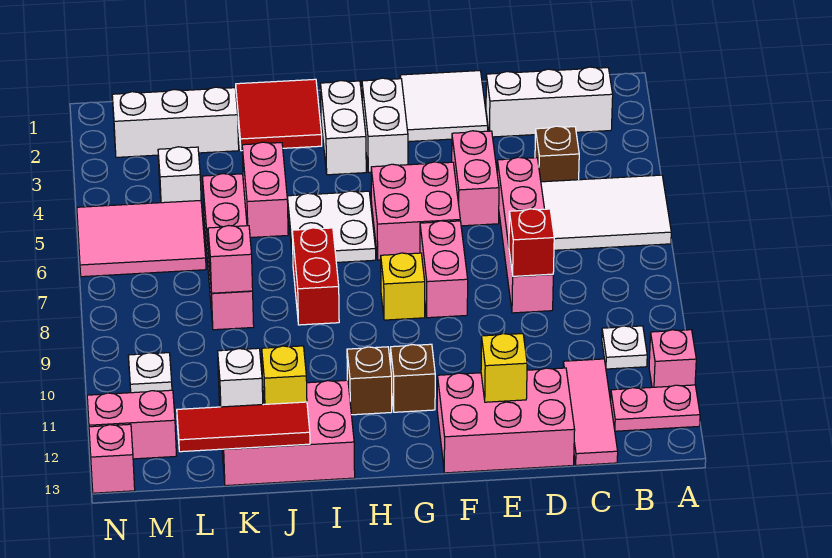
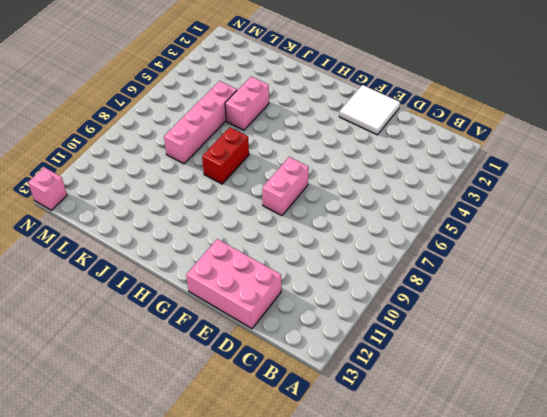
none -> white tile A5:C6 level 1
none -> pink brick A11 level 1
none -> pink plate A12:B12 level 1
none -> white brick B2:D2 level 1

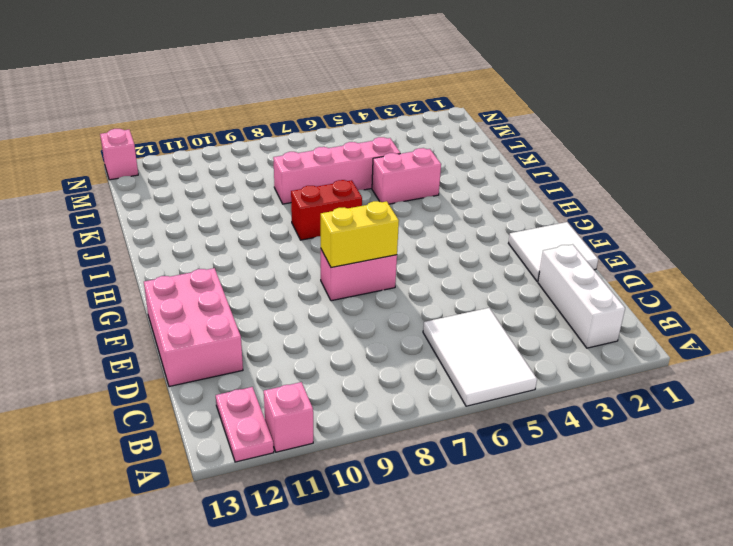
yellow brick F7:F8 level 2 -> none
none -> white plate B10 level 1
none -> brown brick C4 level 1
none -> pink tile C11:C13 level 1
none -> pink brick D5:D8 level 1

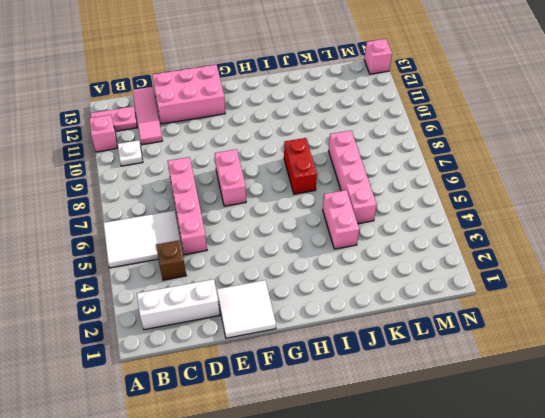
none -> pink brick E4:E5 level 1
none -> pink brick F5:G6 level 1
none -> white brick G2:G3 level 1
none -> yellow brick G8 level 1

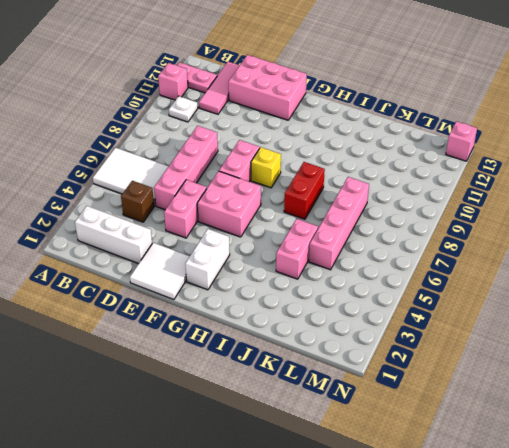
none -> brown brick G11 level 1
none -> white brick H2:H3 level 1
none -> white plate H5:I6 level 1
none -> brown brick H11 level 1

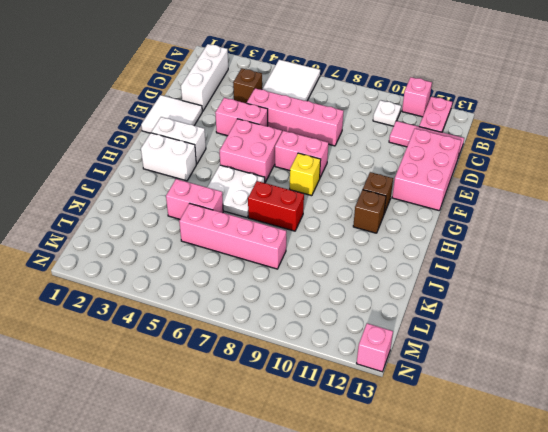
none -> red tile I1:J2 level 1
none -> pink brick I12:K13 level 1
none -> white brick K2:M2 level 1
none -> white brick L4 level 1

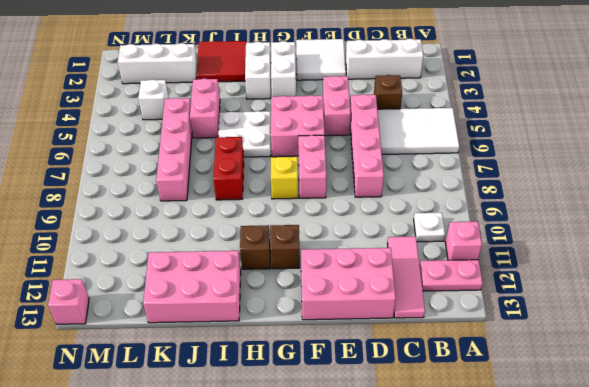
none -> pink tile L5:N6 level 1
none -> white plate M10 level 1
none -> pink brick M12:N12 level 1
none -> red brick D8 level 2

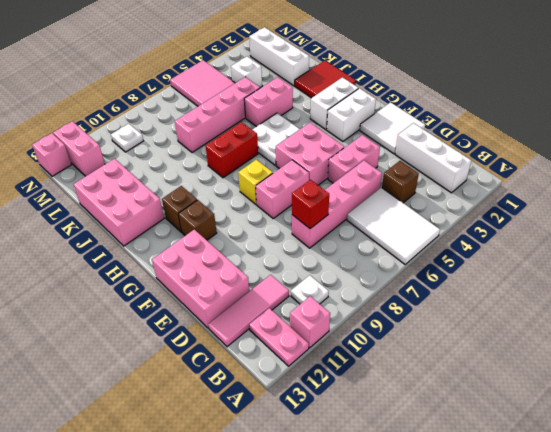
none -> yellow brick E12 level 2
none -> yellow brick J12 level 2
none -> red tile J13:L13 level 2
none -> pink brick K8 level 2

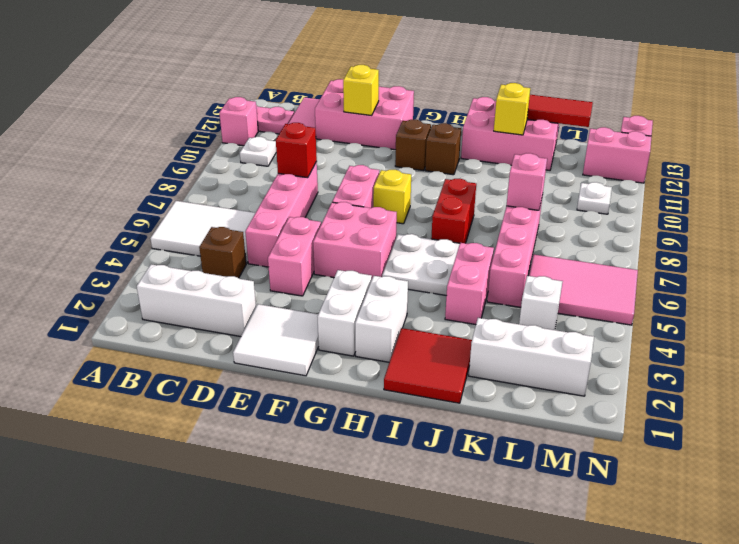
none -> white brick K12 level 2

